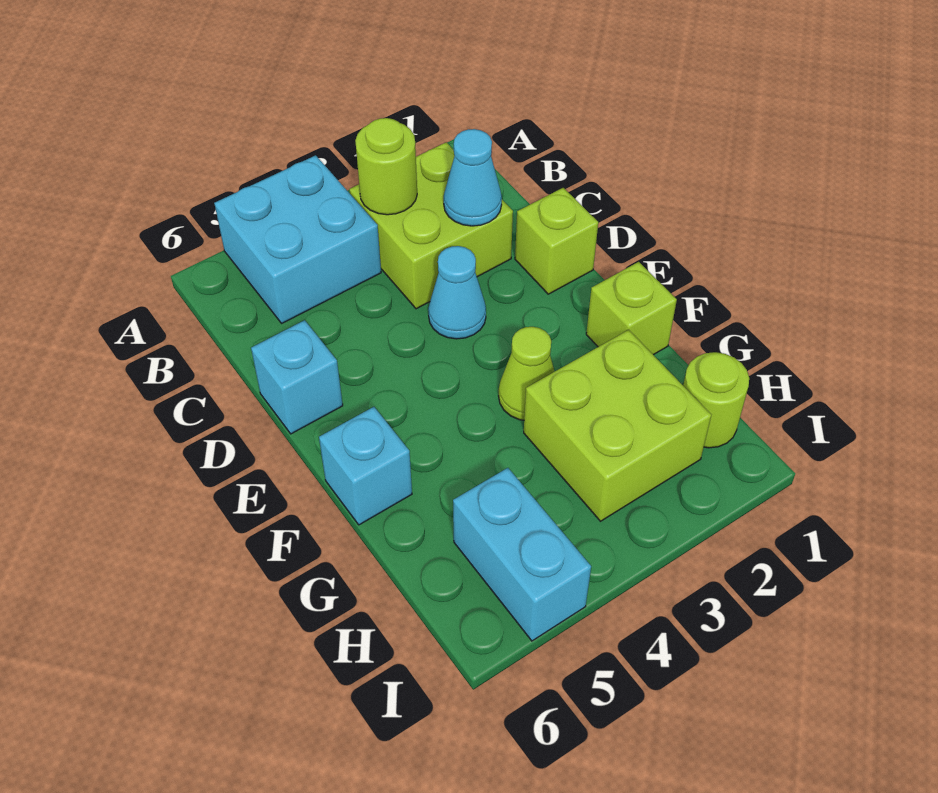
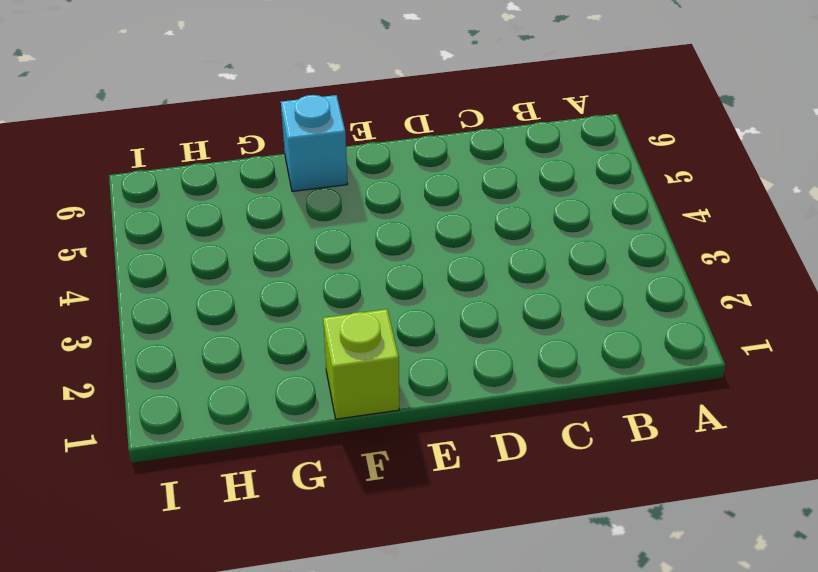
none -> cyan brick A4:B5 level 1
none -> lime brick B2:C3 level 1
none -> lime brick D1 level 1

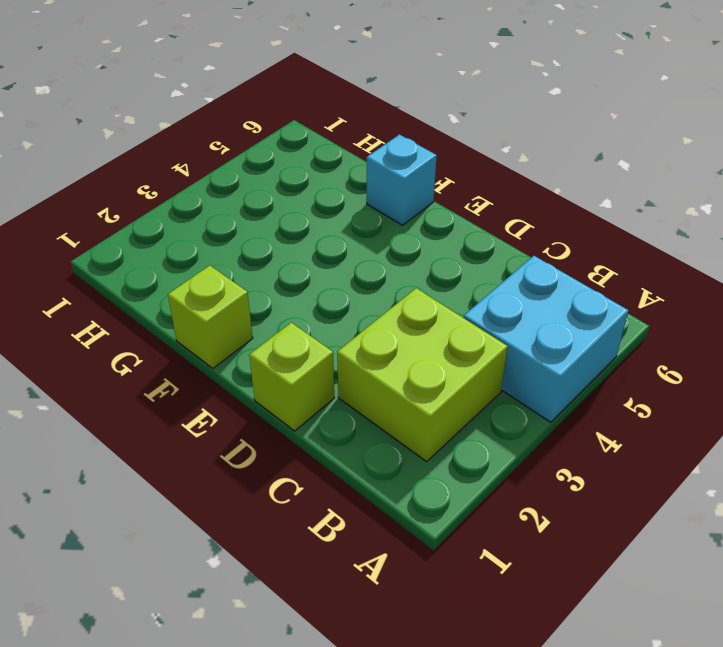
none -> cyan cone D3 level 1
none -> cyan brick D6 level 1
none -> lime cone F3 level 1

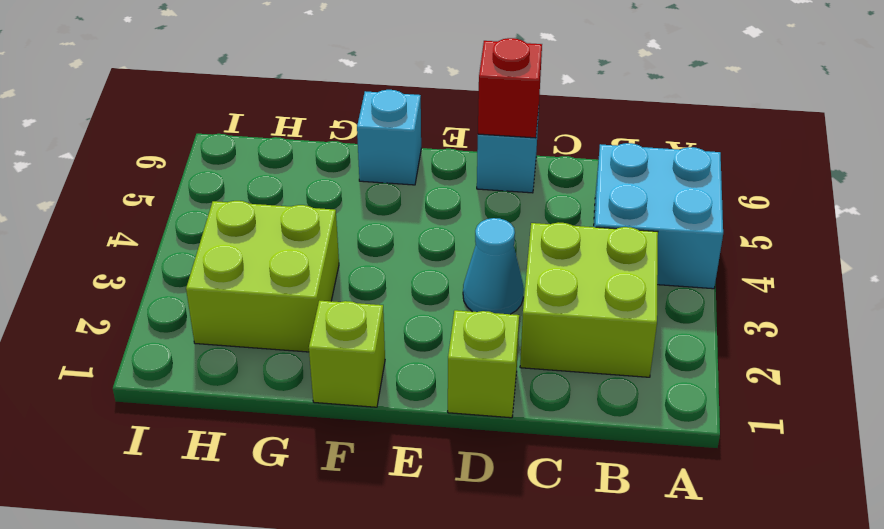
red brick D6 level 2 -> none
none -> lime cone F3 level 1
none -> lime round brick H1 level 1
none -> cyan brick H5:I5 level 1

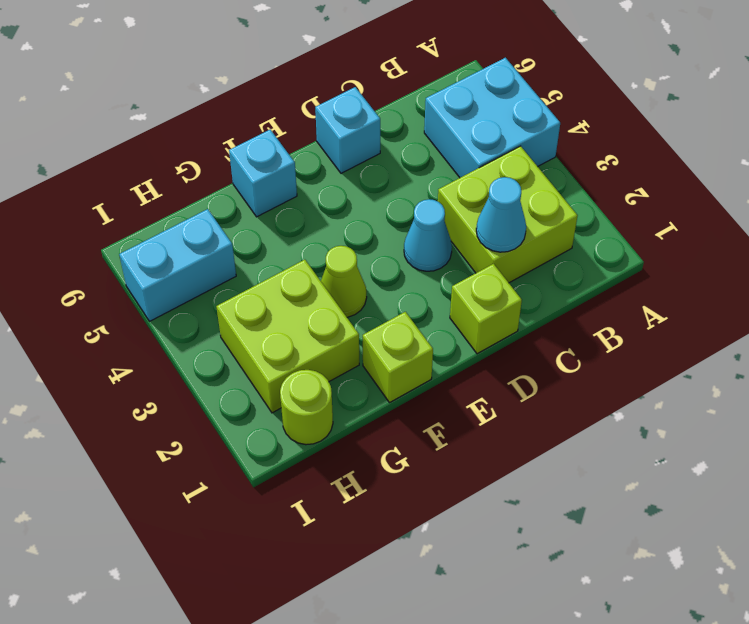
none -> lime round brick B3 level 2

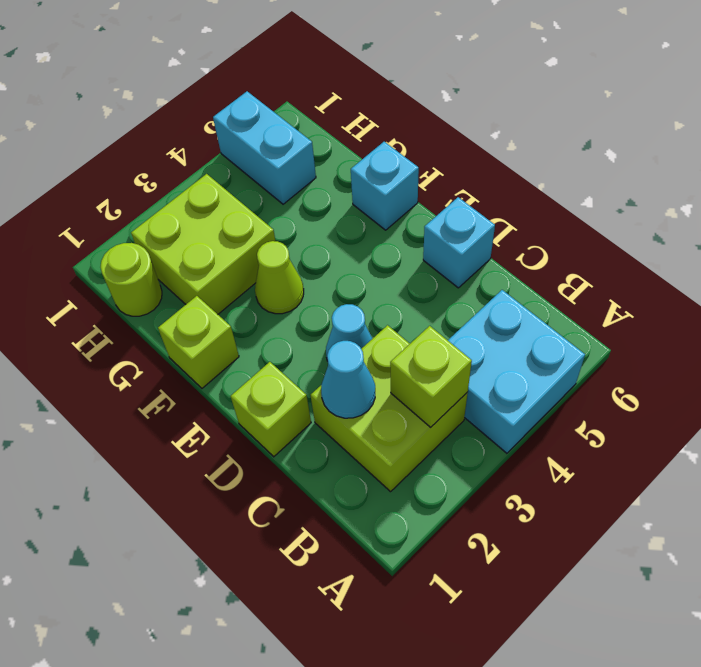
lime brick B3 level 2 -> lime round brick B3 level 2

